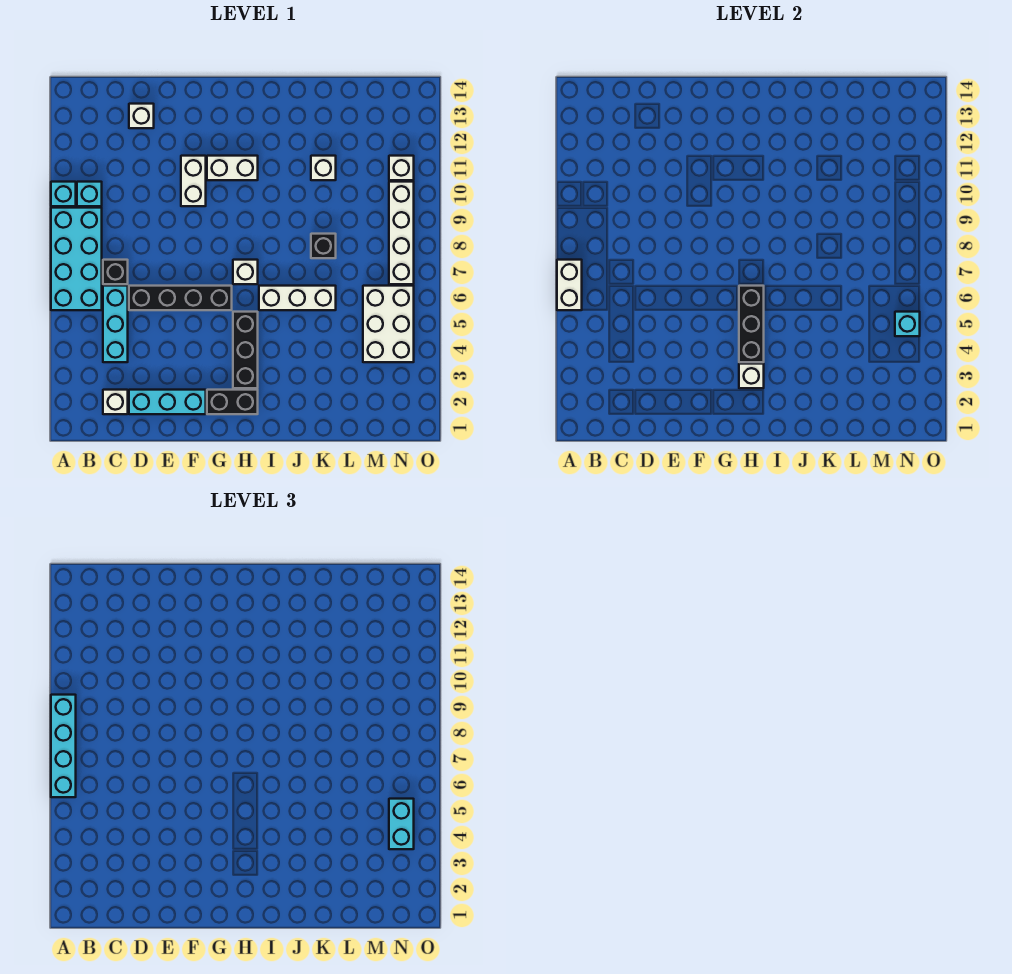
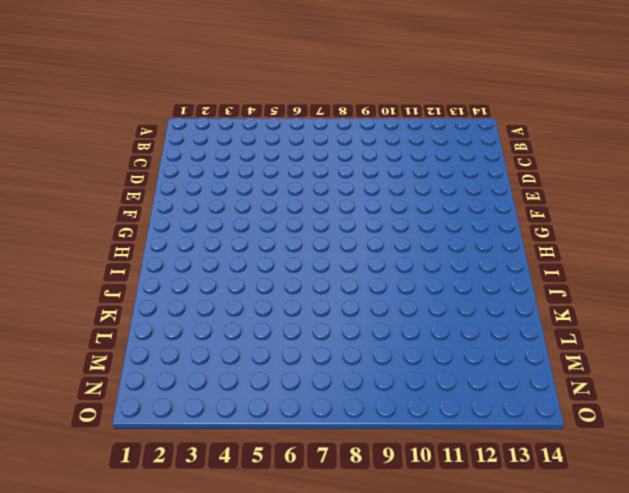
none -> cyan brick A6:B9 level 1
none -> cyan brick A10 level 1
none -> cyan brick B10 level 1

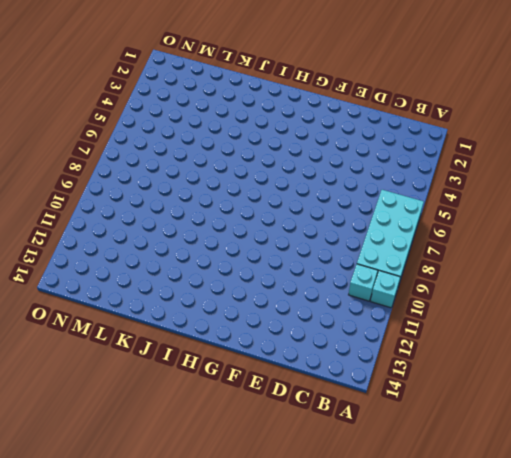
none -> white brick C2 level 1
none -> cyan brick C4:C6 level 1
none -> black brick C7 level 1

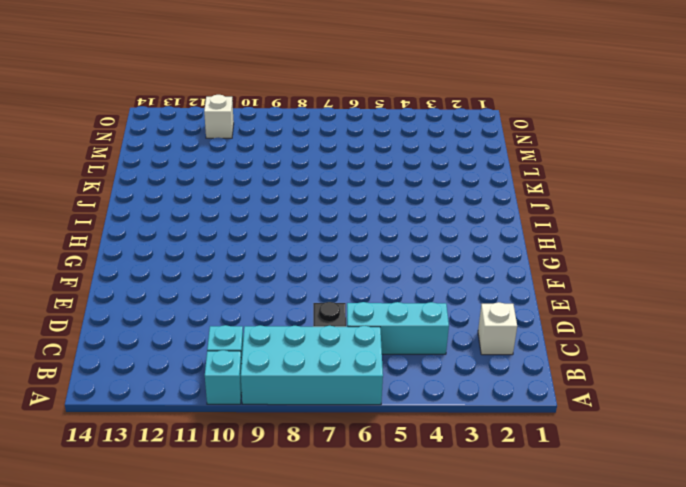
none -> cyan brick D2:F2 level 1
none -> black brick D6:G6 level 1
none -> white brick D13 level 1

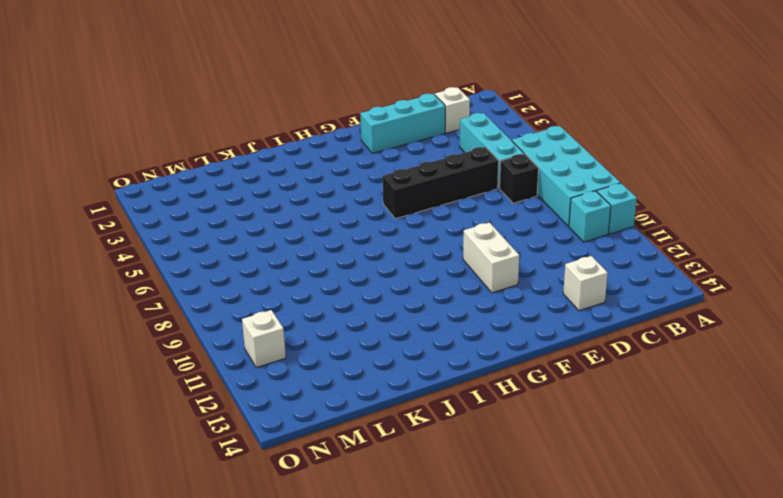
none -> black brick G2:H2 level 1
none -> white brick G11:H11 level 1
none -> black brick H3:H5 level 1

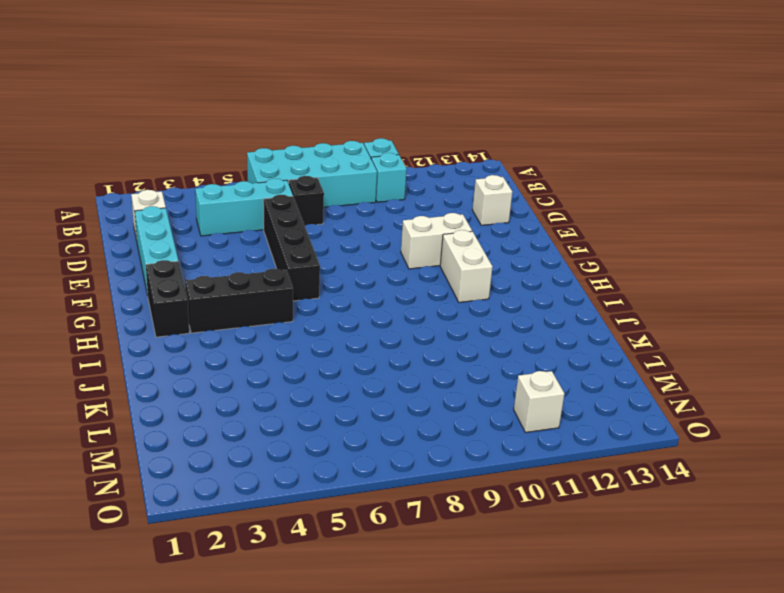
none -> white brick H7 level 1
none -> white brick I6:K6 level 1
none -> black brick K8 level 1

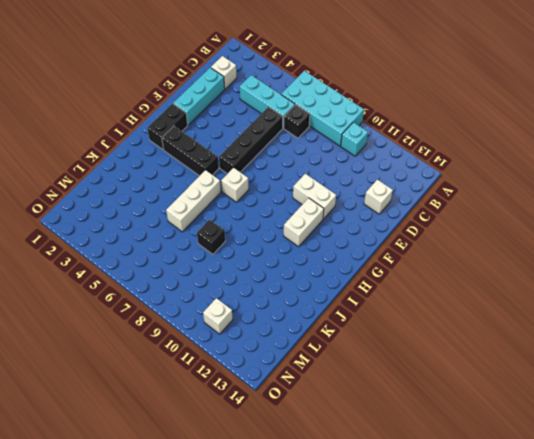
none -> cyan brick A10 level 1
none -> white brick K11 level 1
none -> white brick M4:N6 level 1

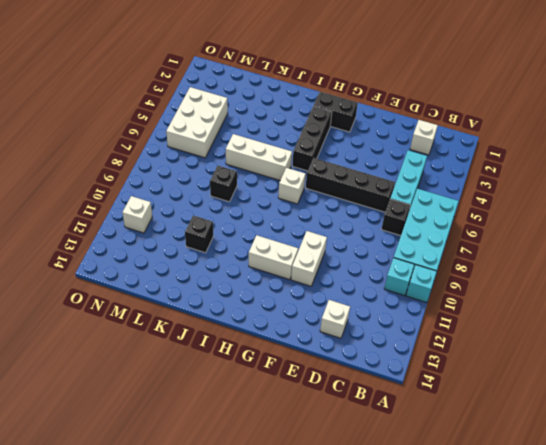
black brick K11 level 1 -> white brick K11 level 1
none -> cyan brick D2:F2 level 1
none -> white brick N7:N10 level 1
none -> white brick A6:A7 level 2

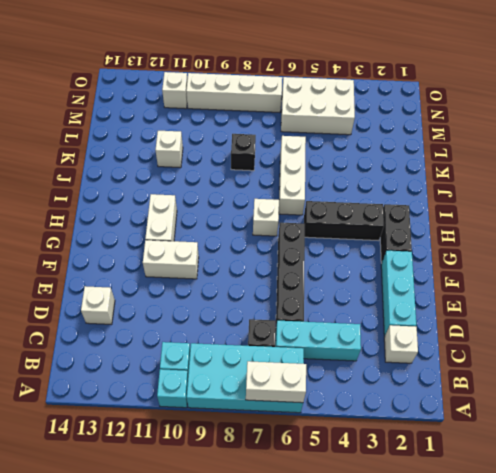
none -> white brick H3 level 2
none -> black brick H4:H6 level 2
none -> cyan brick N5 level 2

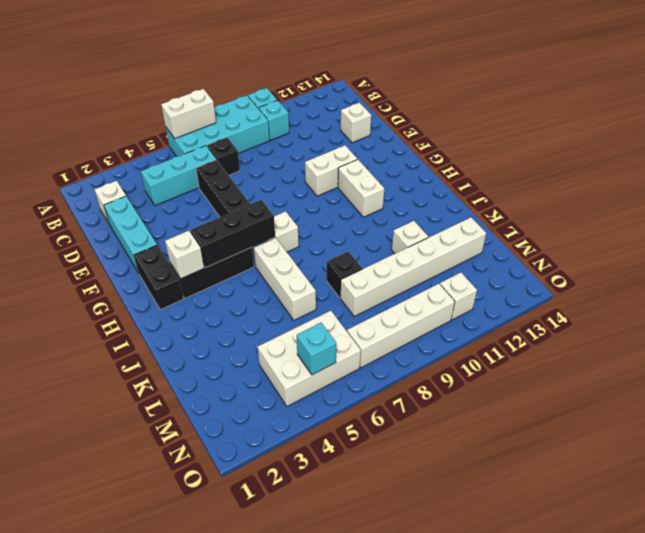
white brick L8:L13 level 1 -> none
none -> cyan brick A6:A9 level 3
none -> cyan brick N4:N5 level 3

